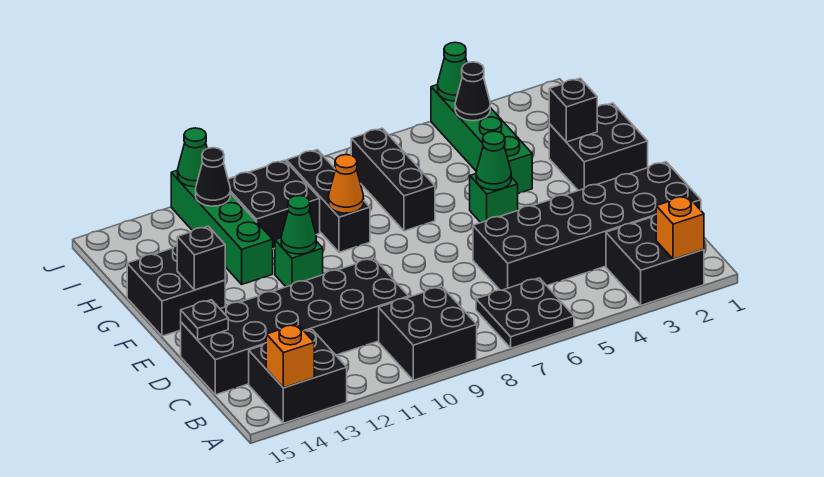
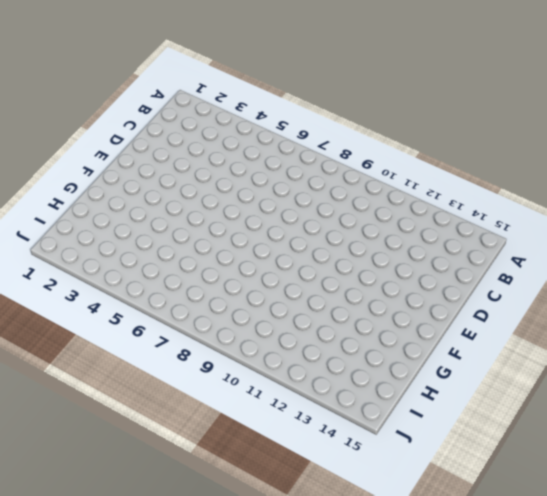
none -> black brick A2:B3 level 1
none -> black plate A6:B7 level 1
none -> black brick A9:B10 level 1

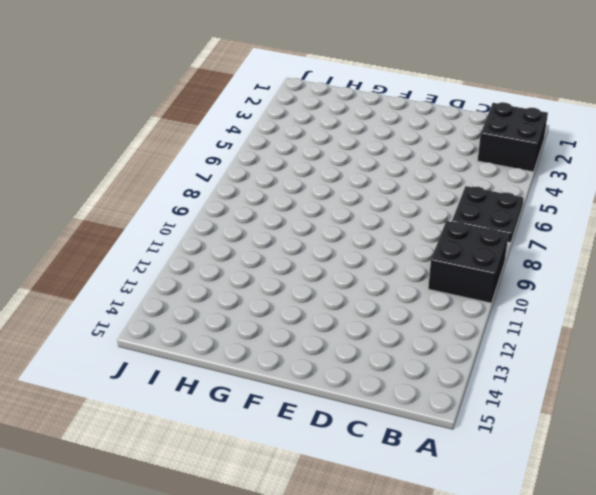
none -> black brick A13:B14 level 1
none -> black brick C1:D6 level 1
none -> black brick C10:D15 level 1

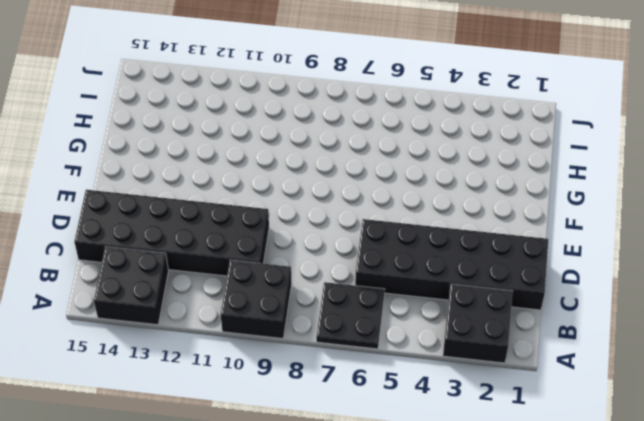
none -> black brick F1:G2 level 1
none -> green brick F5 level 1
none -> green brick F11 level 1

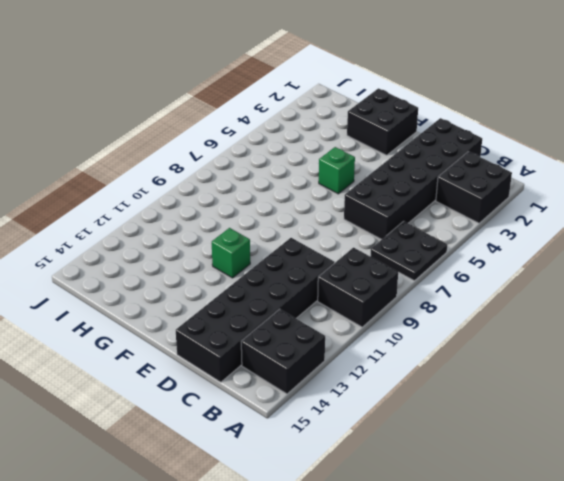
none -> black brick F14:G15 level 1
none -> green brick G4:J4 level 1
none -> black brick G7:I7 level 1

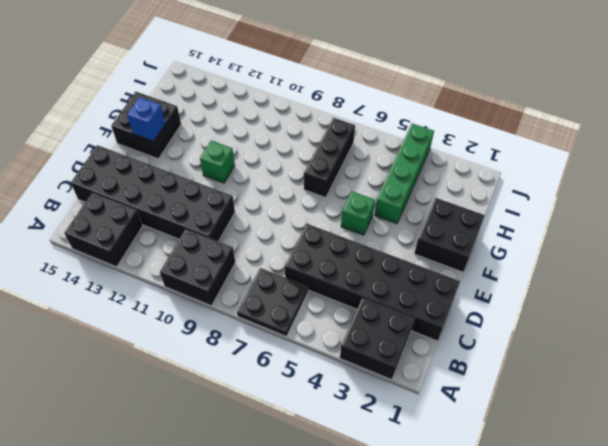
blue brick F14 level 2 -> black brick F14 level 2
none -> black brick G9:I9 level 1
none -> green brick G12:J12 level 1
none -> black brick H10:I11 level 1

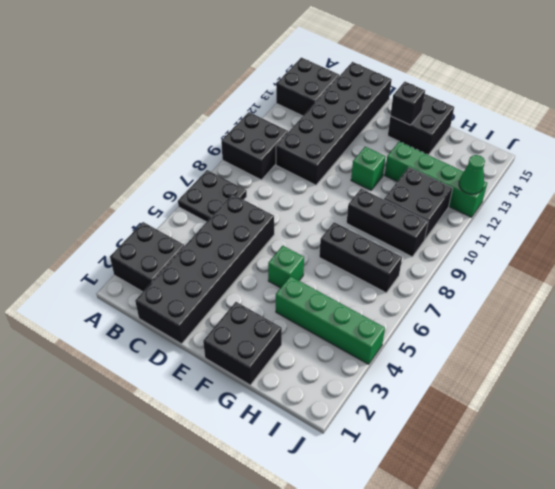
none -> orange brick A2 level 2
none -> orange brick A14 level 2
none -> black plate D15 level 2

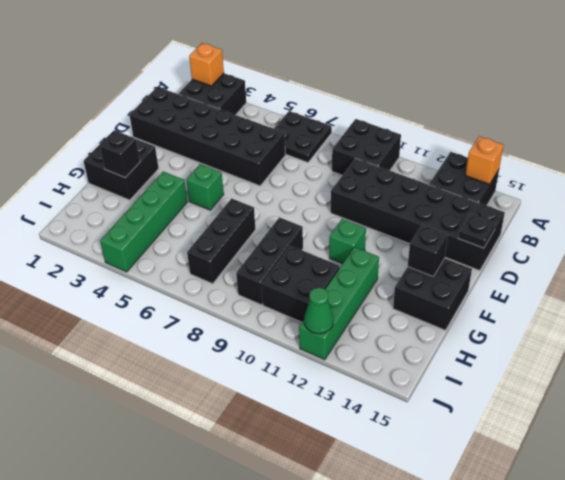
none -> green cone F5 level 2
none -> green cone F11 level 2
none -> orange cone G9 level 2

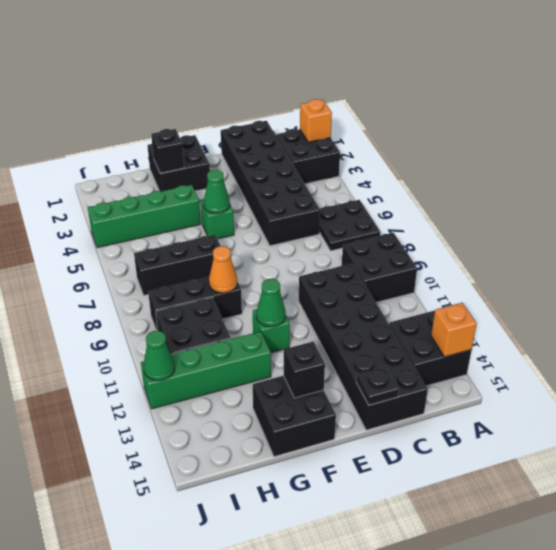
none -> black cone I4 level 2
none -> black cone I12 level 2
none -> green cone J4 level 2

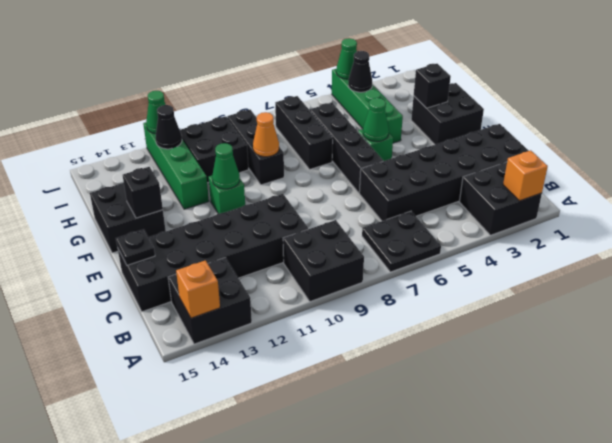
black brick E6:H6 level 1 -> none

